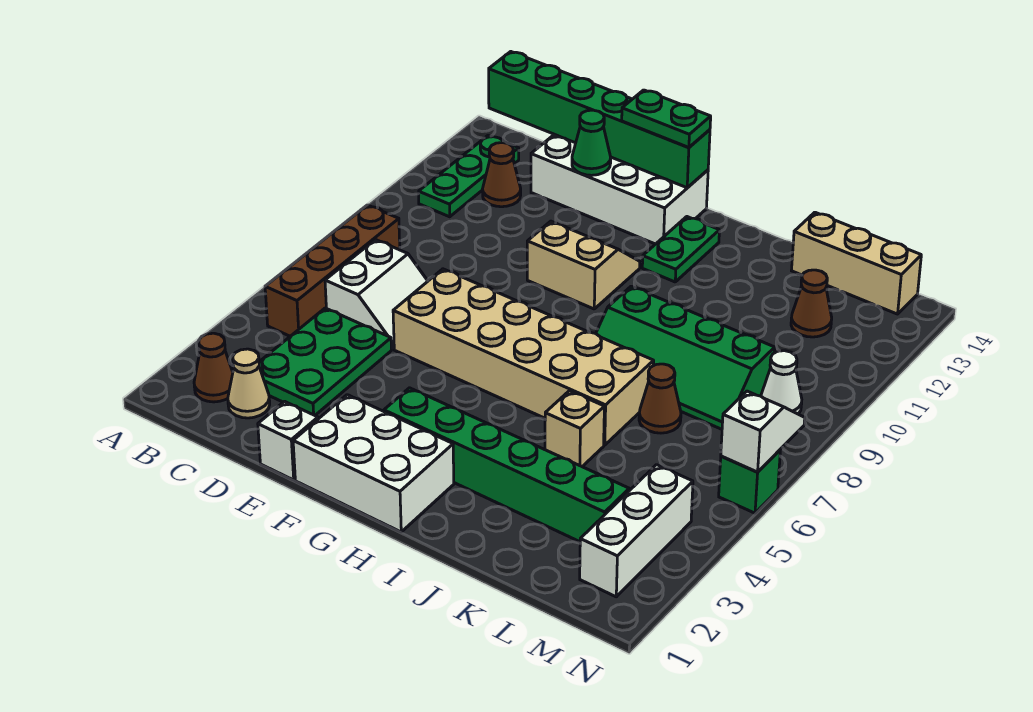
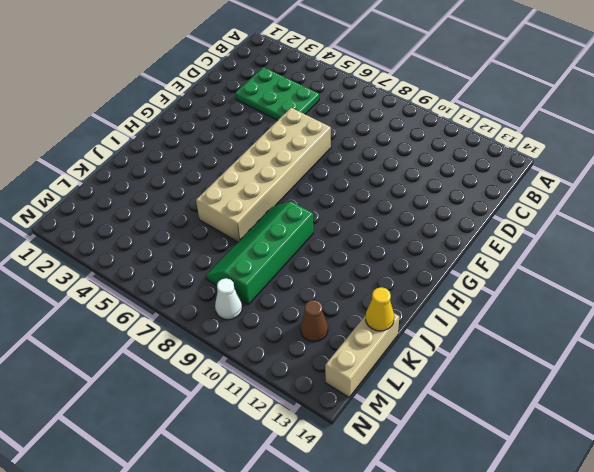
yellow cone K14 level 2 -> none
none -> brown cone B2 level 1
none -> brown brick B5:B8 level 1
none -> green plate B11:B13 level 1

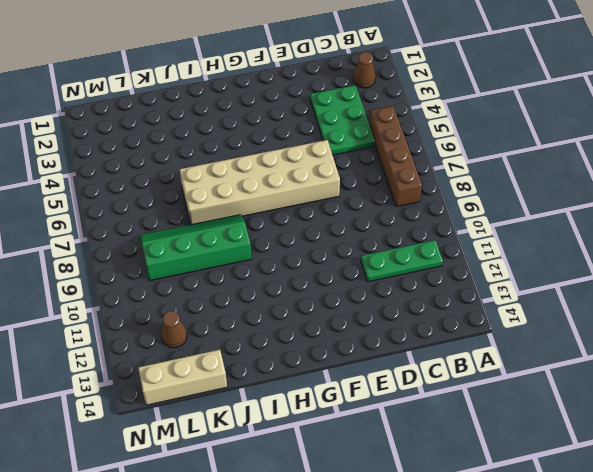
green plate B11:D11 level 1 -> green plate B11:B13 level 1
none -> tan cone C2 level 1
none -> white slope C6:D7 level 1 top C
none -> brown cone C12 level 1

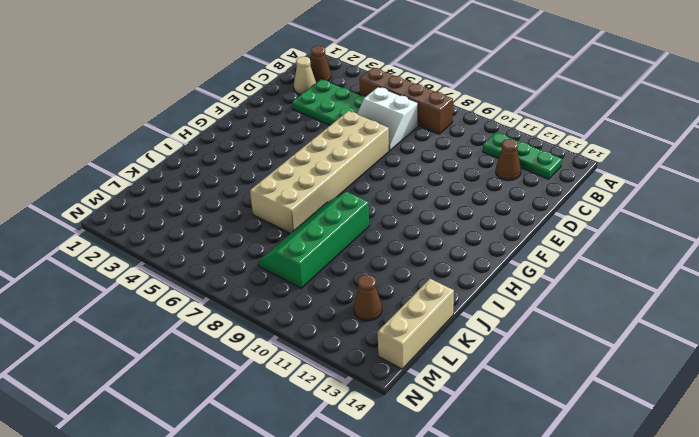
none -> white brick D13:G14 level 1
none -> white brick E1 level 1
none -> white brick F1:H2 level 1

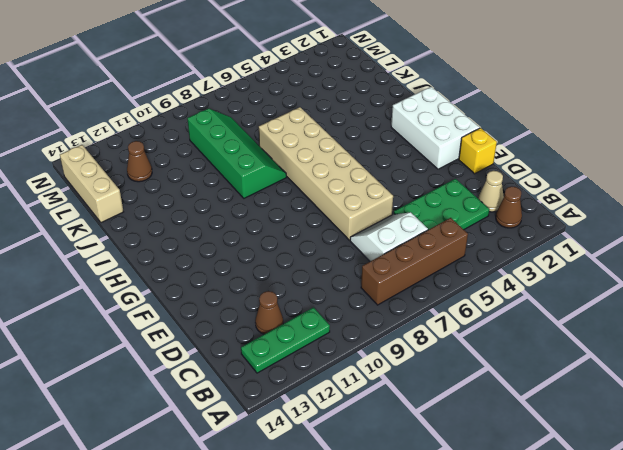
yellow brick E1 level 1 -> white brick E1 level 1
none -> white brick D13:G14 level 1
none -> tan slope F10:G11 level 1 top 10
none -> green brick G3:L3 level 1

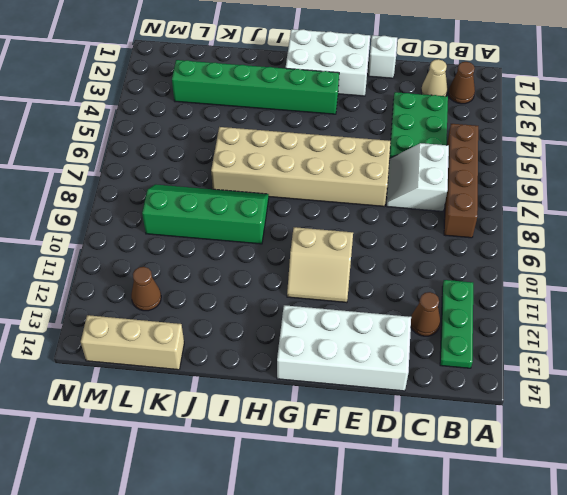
none -> green plate H12:H13 level 1
none -> tan brick J5 level 1
none -> brown cone K7 level 1

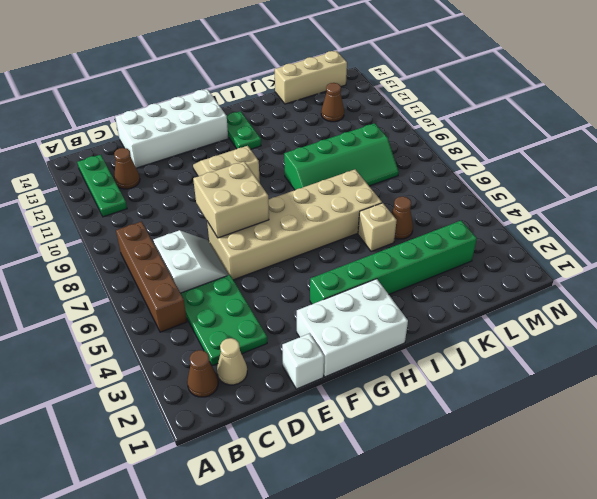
tan brick E7:F8 level 2 -> none
brown cone K5 level 1 -> brown cone K7 level 1
none -> white brick M2:M4 level 1
none -> white cone M9 level 1
none -> green brick N6 level 1

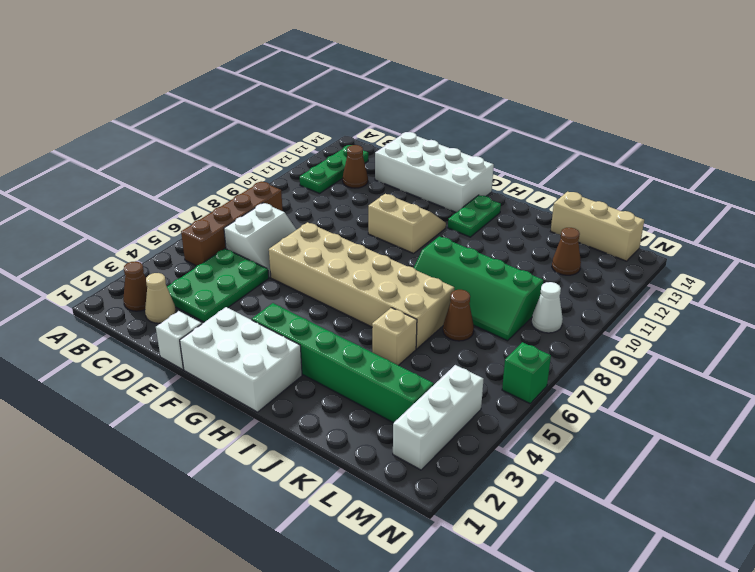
none -> green brick B14:G14 level 2
none -> green cone E13 level 2
none -> white slope N6:N7 level 2 top 6

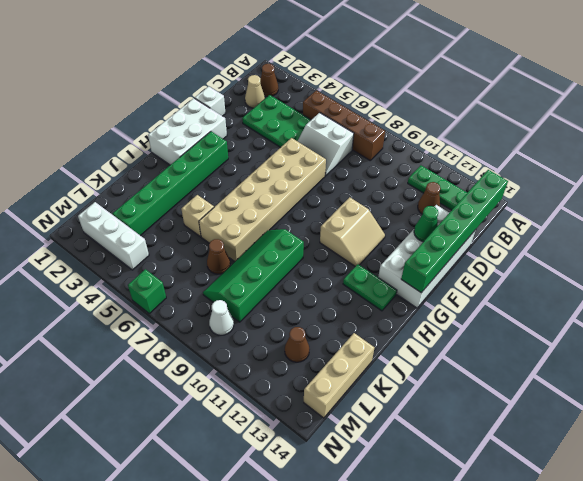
none -> white slope N6:N7 level 2 top 6
none -> green plate F14:G14 level 3

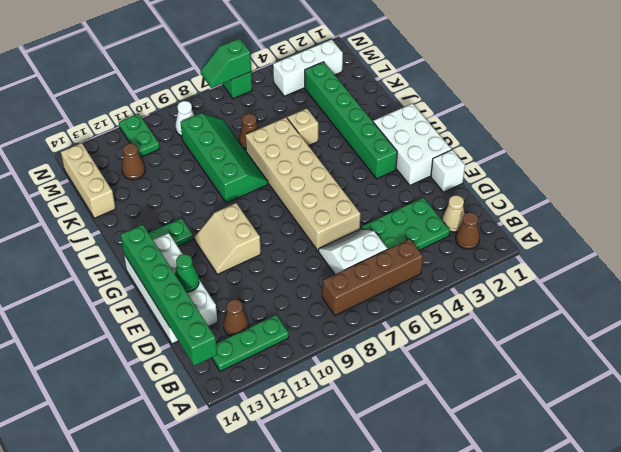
green plate M11:N11 level 1 -> green plate F14:G14 level 3
green slope N6:N7 level 2 top 6 -> white slope N6:N7 level 2 top 6

